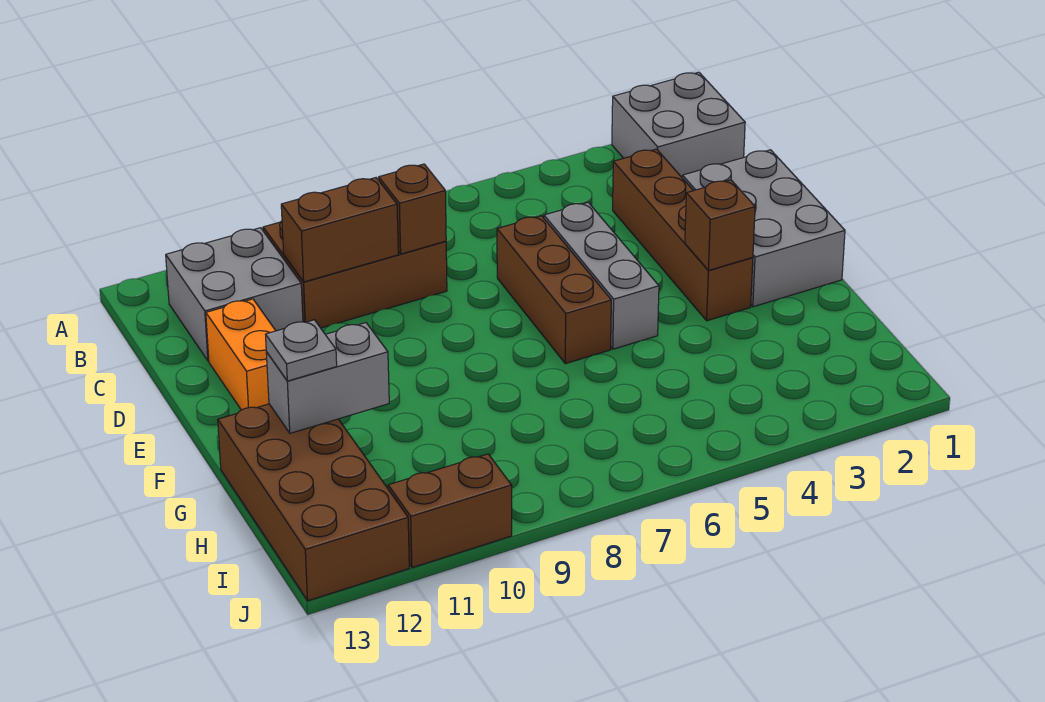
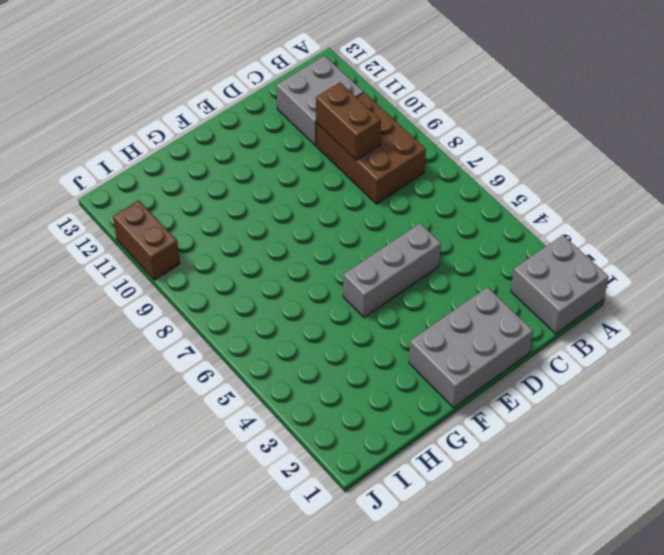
none -> brown brick C3:F3 level 1
none -> brown brick D6:F6 level 1
none -> orange brick D12:E12 level 1

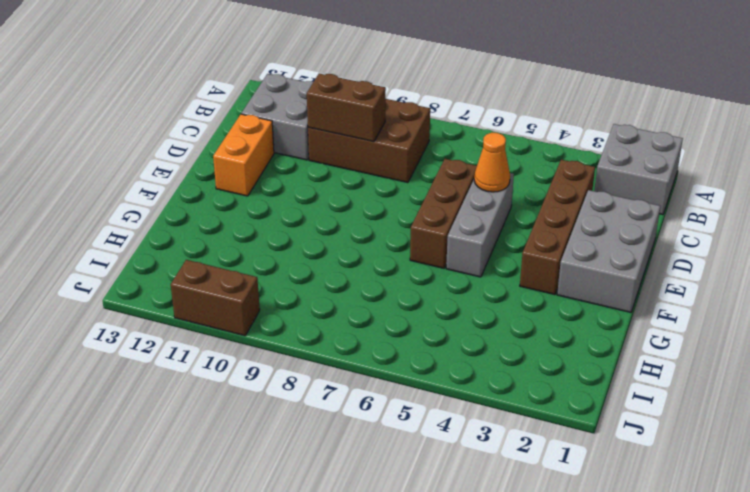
orange cone D5 level 2 -> none
none -> brown brick G12:J13 level 1
none -> brown brick C8 level 2
none -> brown brick F3 level 2

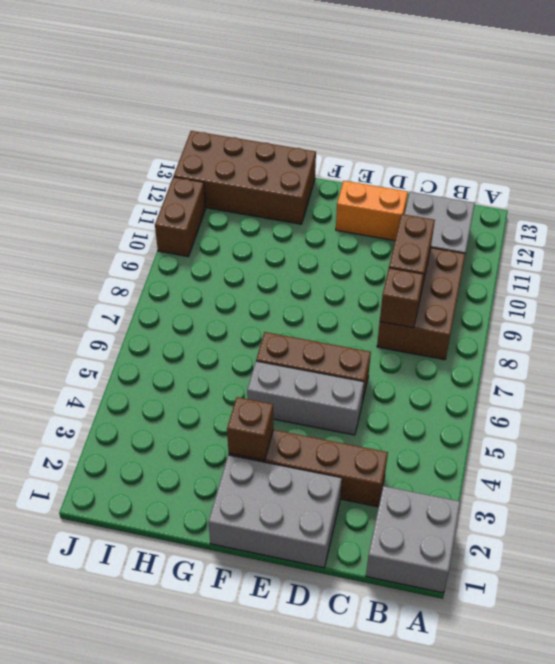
none -> grey brick G11:G12 level 2
none -> grey plate G12 level 3

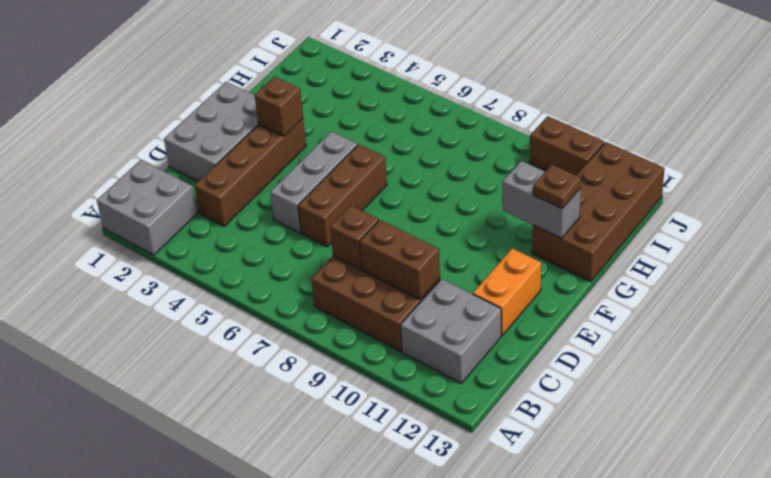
brown plate G12 level 3 -> grey plate G12 level 3

